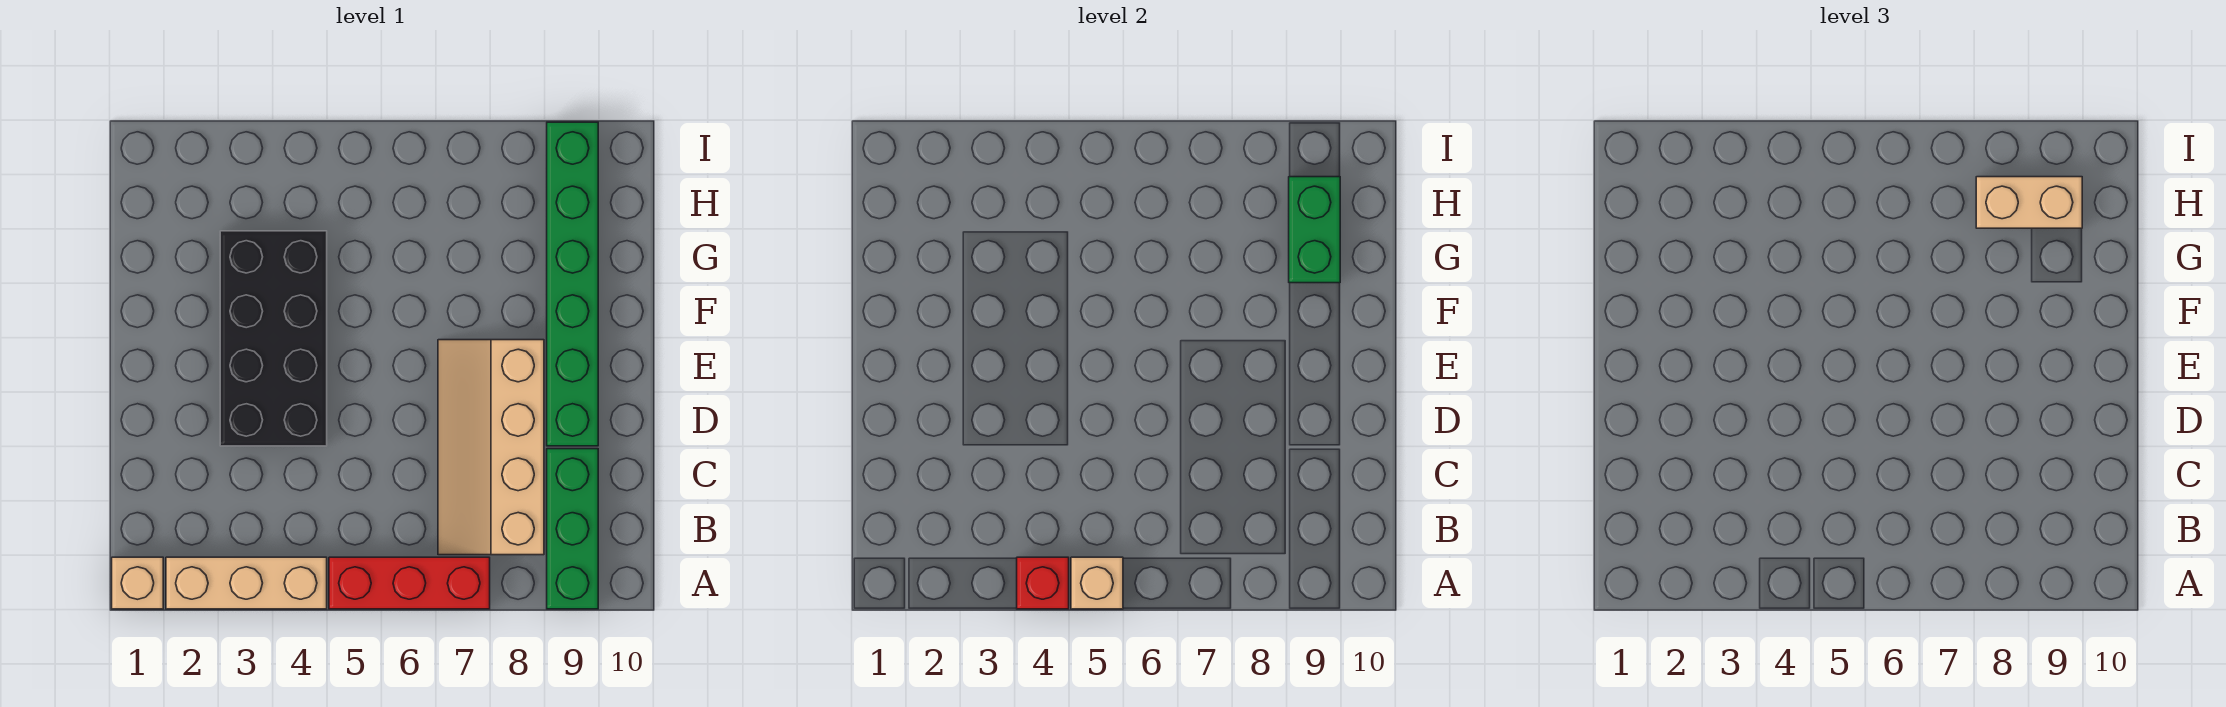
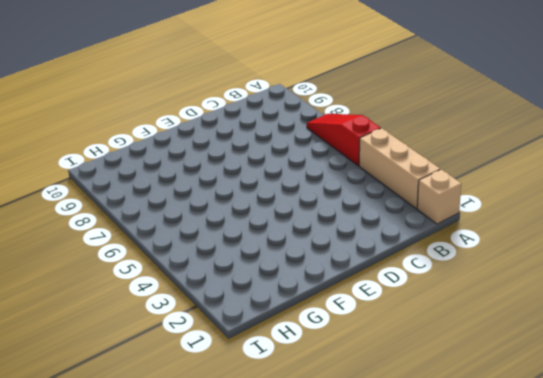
red slope A5:A7 level 1 top 5 -> red brick A5:A7 level 1
none -> green brick A9:C9 level 1
none -> tan slope B7:E8 level 1 top 8

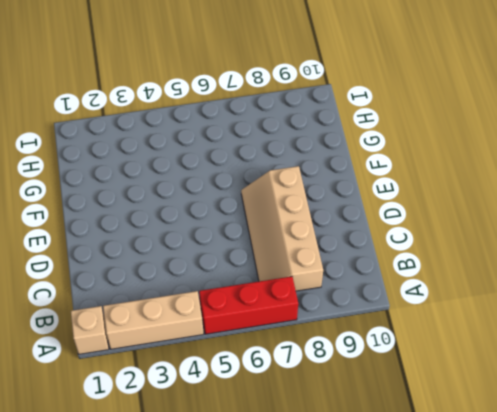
none -> green brick A9:C9 level 1
none -> black brick D3:G4 level 1

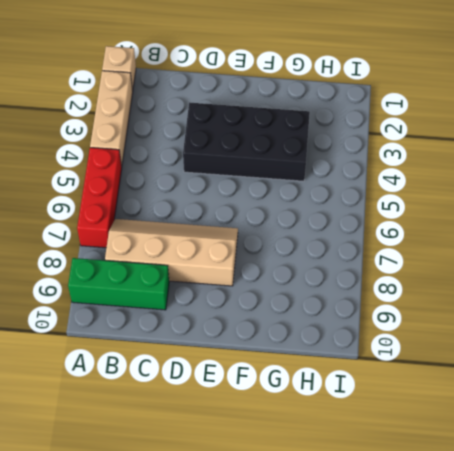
none -> green brick D9:I9 level 1
none -> red brick A4 level 2

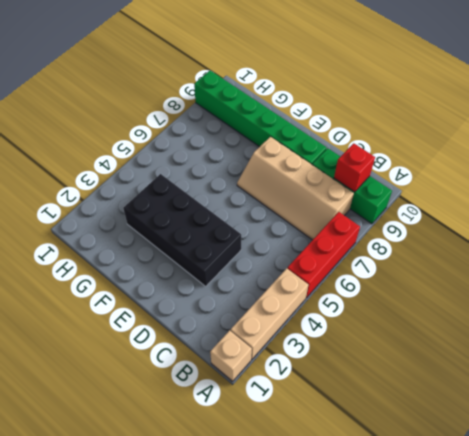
red brick B9 level 2 -> red brick A4 level 2
none -> tan brick A5 level 2
none -> green brick G9:H9 level 2

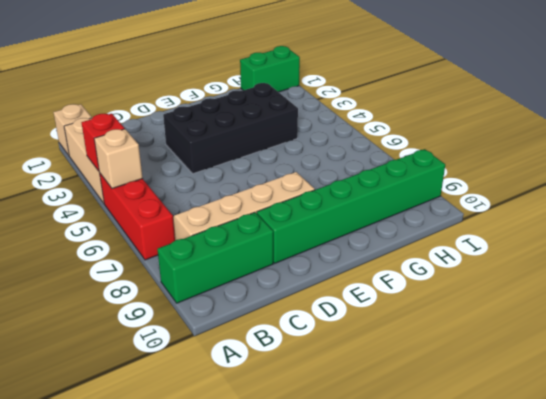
green brick H1:I1 level 1 -> green brick G9:H9 level 2
none -> tan brick H8:H9 level 3

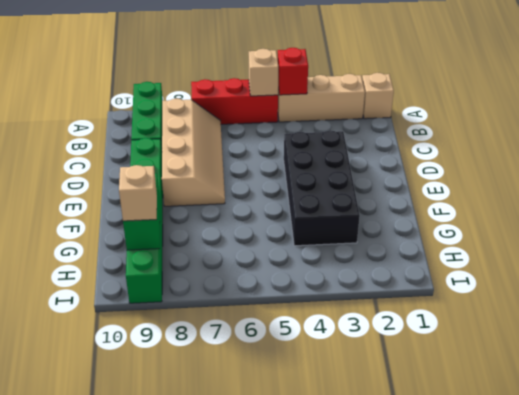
tan brick H9 level 3 -> tan brick H8:H9 level 3

